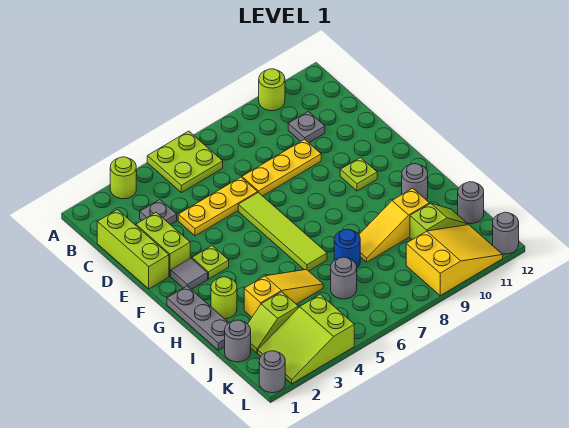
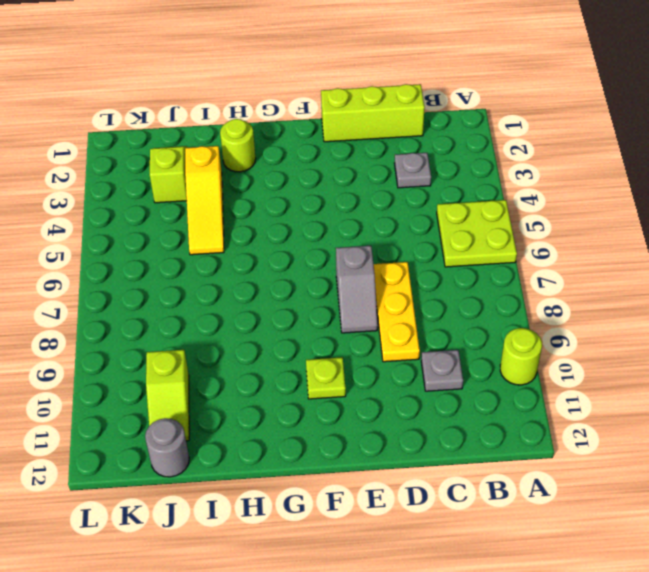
grey slope E7:E8 level 1 top 7 -> none
none -> lime round brick A3 level 1
none -> lime brick D2:E2 level 1
none -> yellow plate D4:D6 level 1

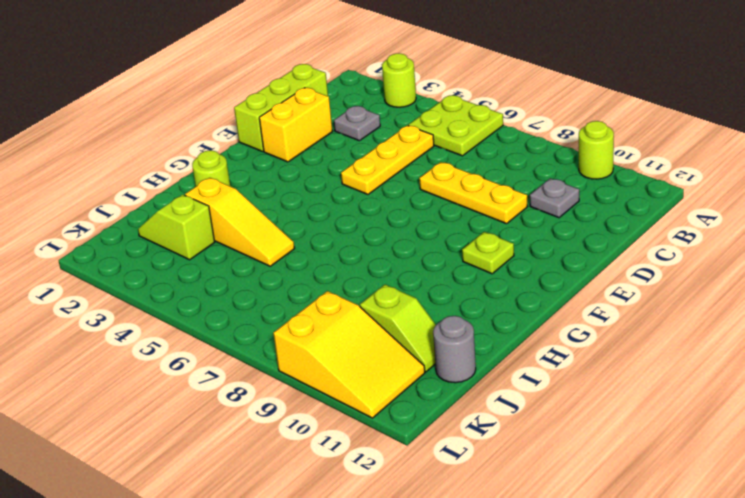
yellow plate C5:E5 level 1 -> yellow plate D4:D6 level 1
yellow brick D2:E2 level 1 -> lime brick D2:E2 level 1
none -> lime tile E6:H6 level 1
none -> grey tile F2 level 1
none -> lime plate F3 level 1

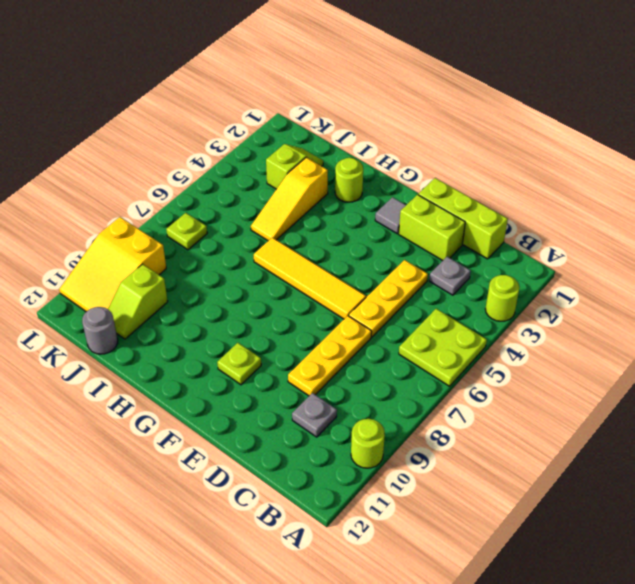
yellow tile E6:H6 level 1 -> lime tile E6:H6 level 1
lime plate K7 level 1 -> lime plate F3 level 1
none -> grey plate G1:I1 level 1
none -> grey round brick H11 level 1
none -> blue round brick I7 level 1

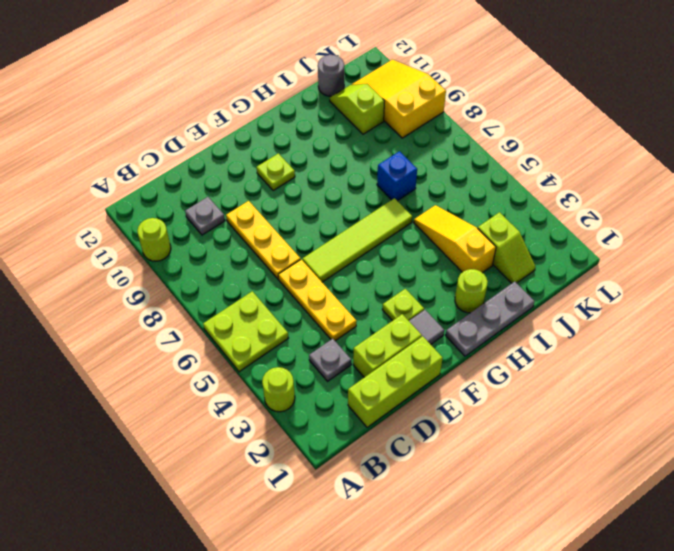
blue brick I7 level 1 -> blue round brick I7 level 1
none -> grey round brick H11 level 1
none -> yellow slope I8:I10 level 1 top 10
none -> grey round brick J1 level 1

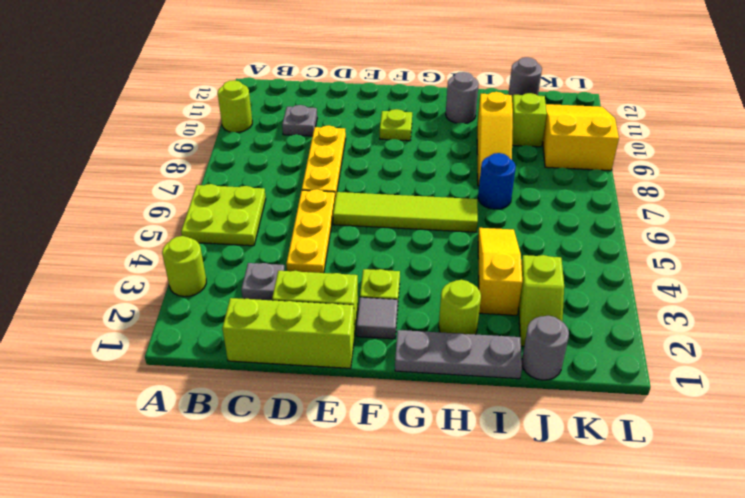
none -> grey round brick J6 level 1
none -> lime slope K2:L4 level 1 top 4
none -> grey round brick L1 level 1

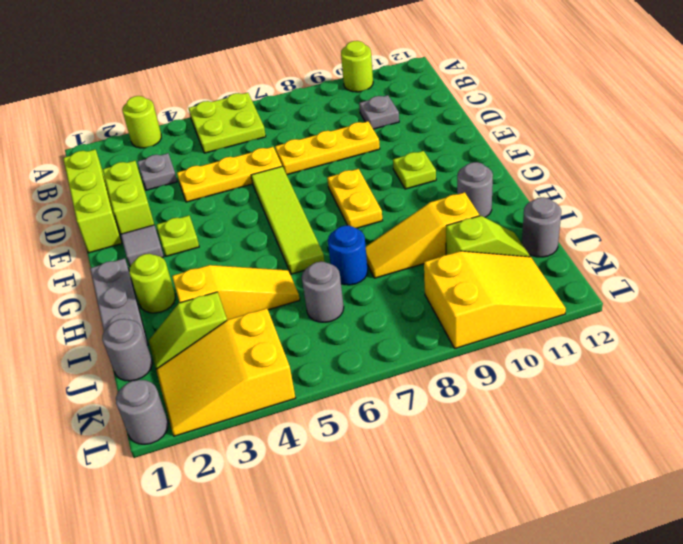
yellow plate F8:G8 level 1 -> none
yellow slope K2:L4 level 1 top 4 -> lime slope K2:L4 level 1 top 4
none -> grey round brick L12 level 1

